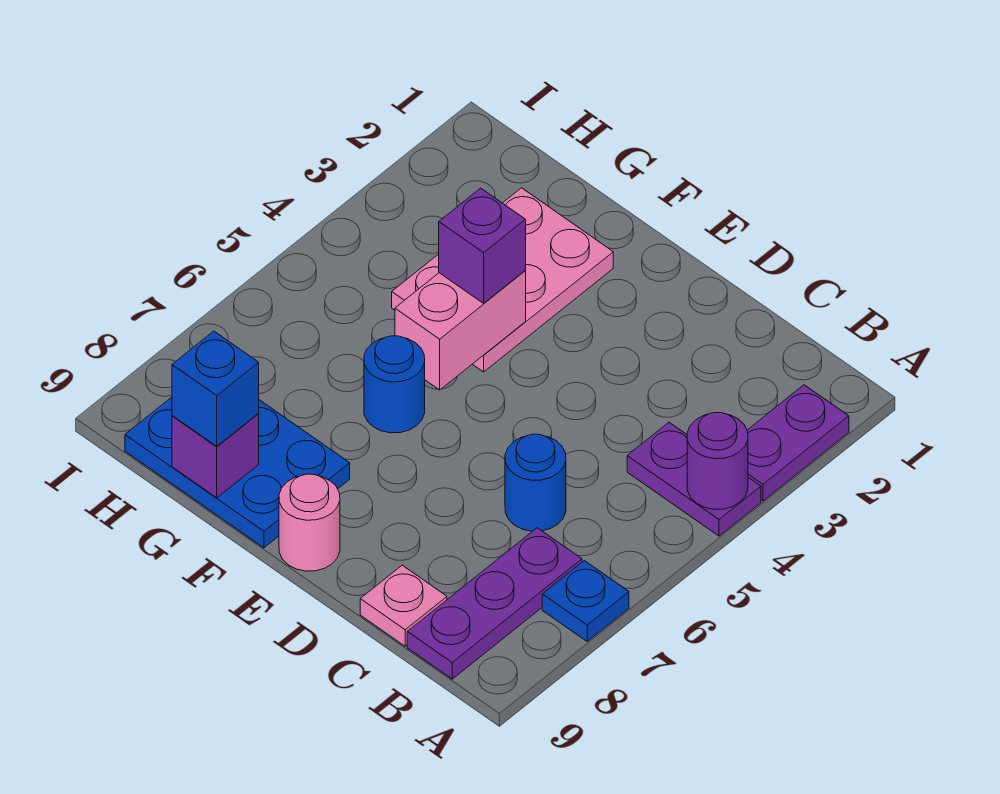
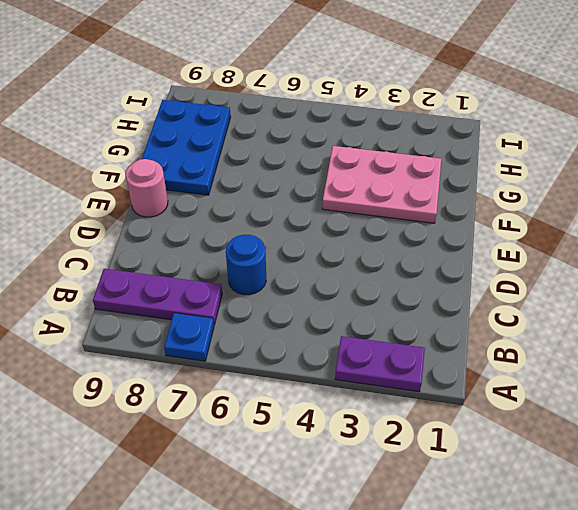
none -> purple plate A4:B4 level 1
none -> pink plate C9 level 1
none -> blue round brick F6 level 1

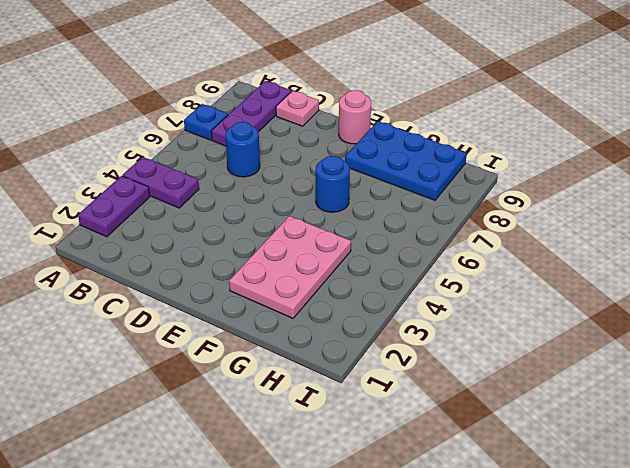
none -> purple round brick A4 level 2
none -> pink brick F4:F5 level 2
none -> purple brick G9 level 2

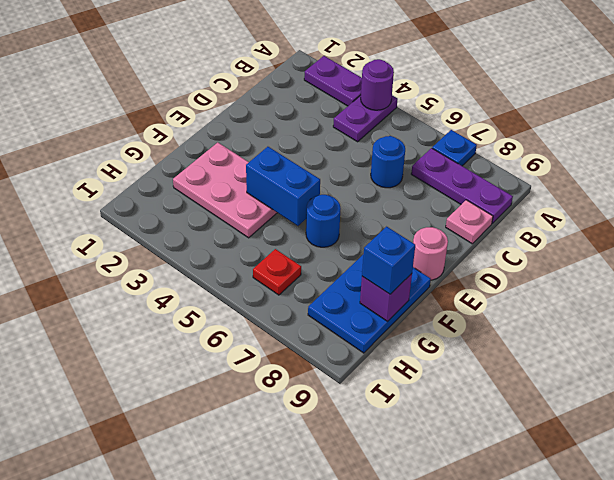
blue brick F4:F5 level 2 -> pink brick F4:F5 level 2
red plate H6 level 1 -> none
none -> purple brick F4 level 3

